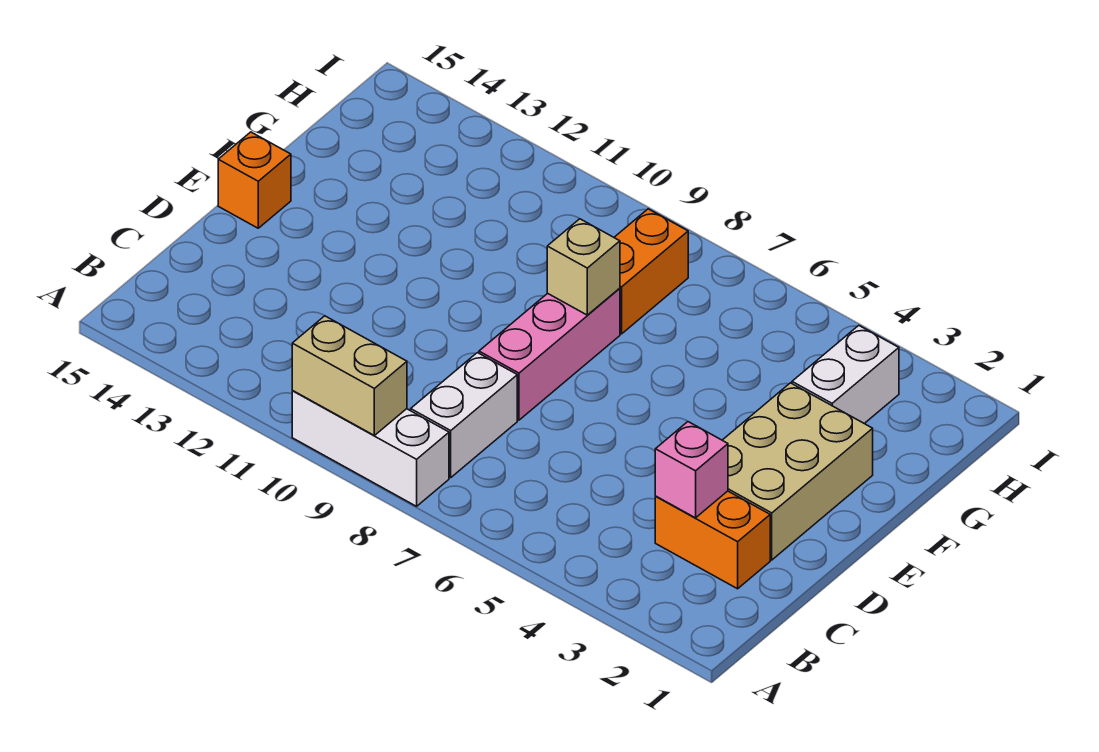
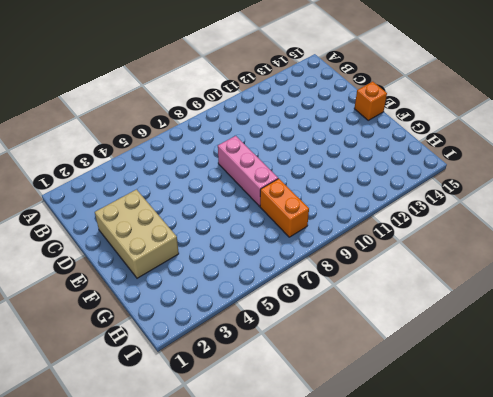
none -> white brick A8:A10 level 1
none -> white brick B8:C8 level 1

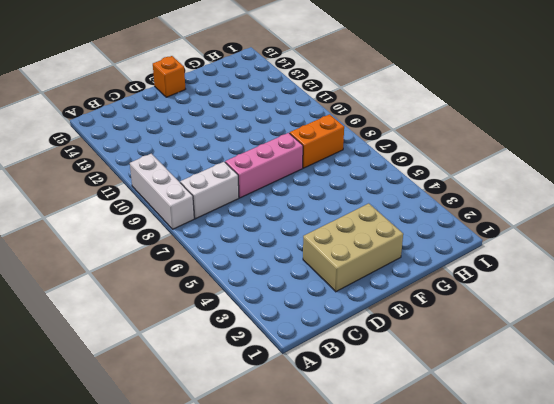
none -> orange brick C2:C3 level 1
none -> white brick G3:H3 level 1

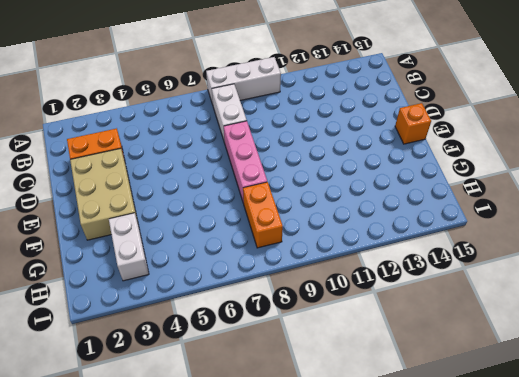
none -> tan brick A9:A10 level 2
none -> pink brick C3 level 2

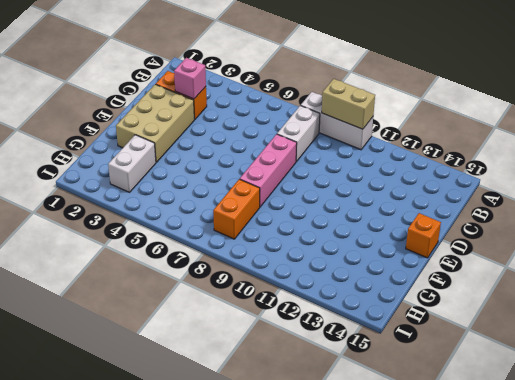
none -> tan brick F8 level 2

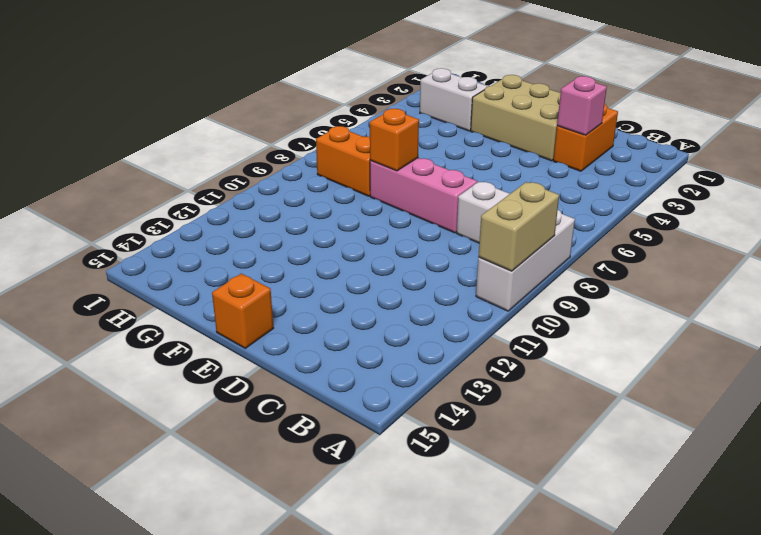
orange brick F8 level 2 -> tan brick F8 level 2

